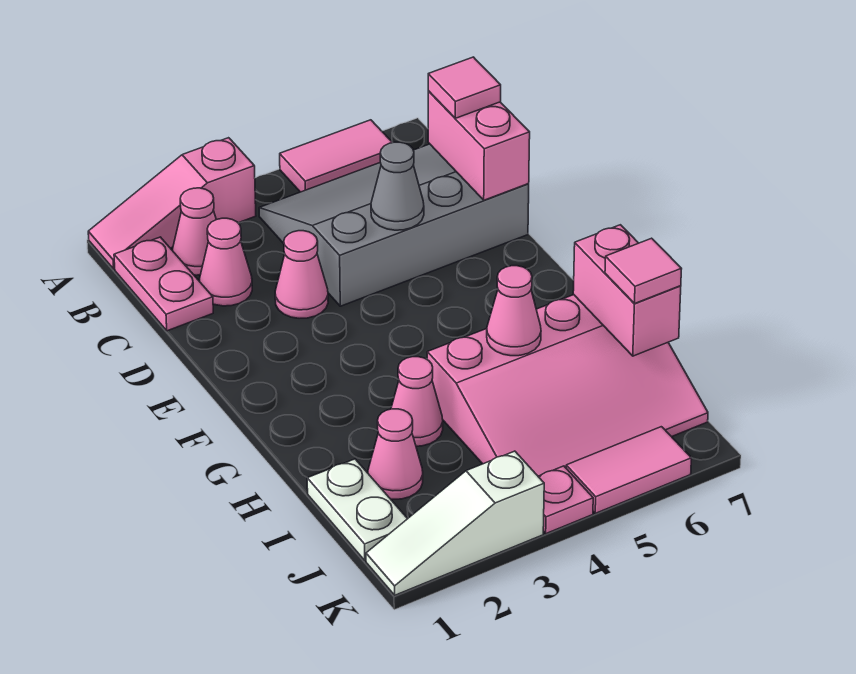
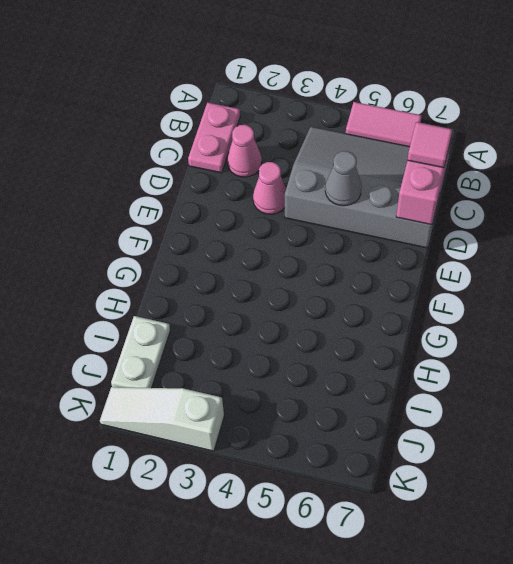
none -> pink slope A1:A3 level 1 top 3
none -> pink cone B2 level 1
none -> pink cone H3 level 1

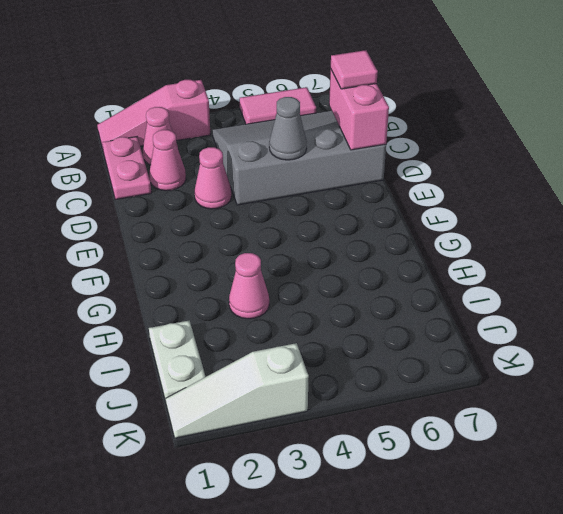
none -> pink slope H4:J7 level 1 top H
none -> pink cone I2 level 1
none -> pink plate K4 level 1

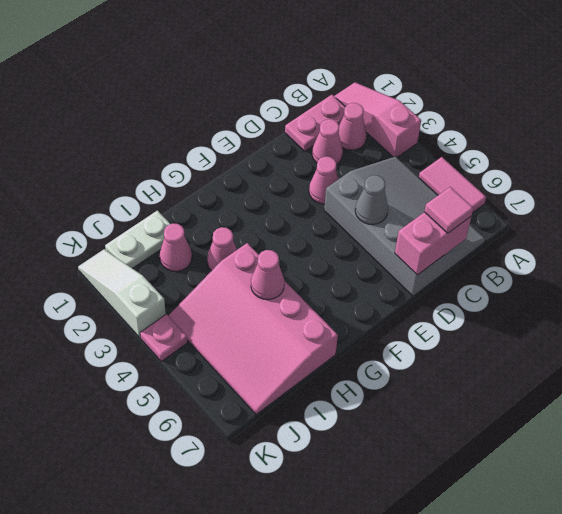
none -> pink tile K5:K6 level 1
none -> pink brick H7:I7 level 2
none -> pink tile I7 level 3

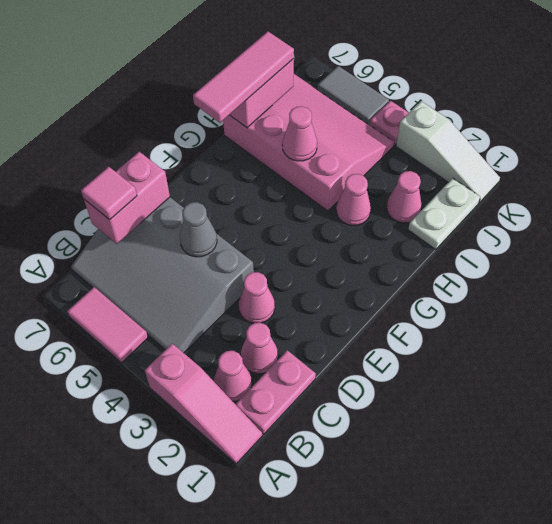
pink tile G7:I7 level 3 -> pink tile I7 level 3
grey tile K5:K6 level 1 -> pink tile K5:K6 level 1

